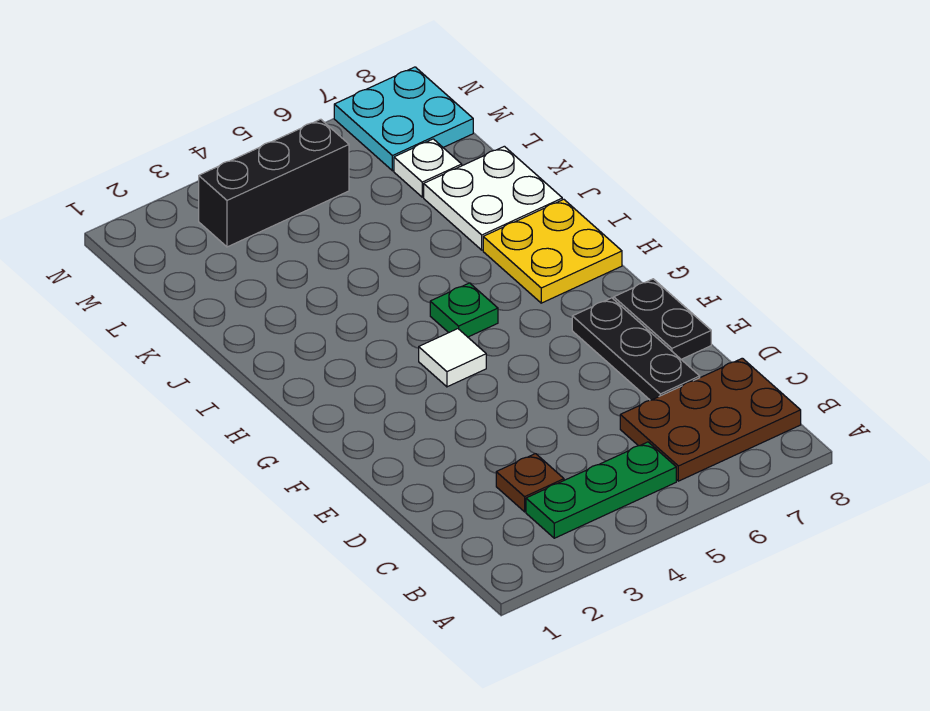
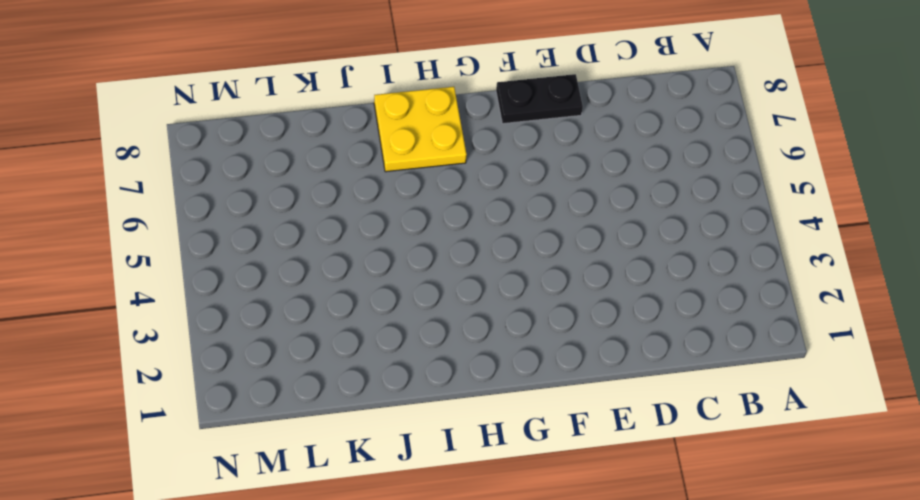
none -> green plate B3:B5 level 1
none -> brown plate B6:C8 level 1
none -> brown plate C3 level 1

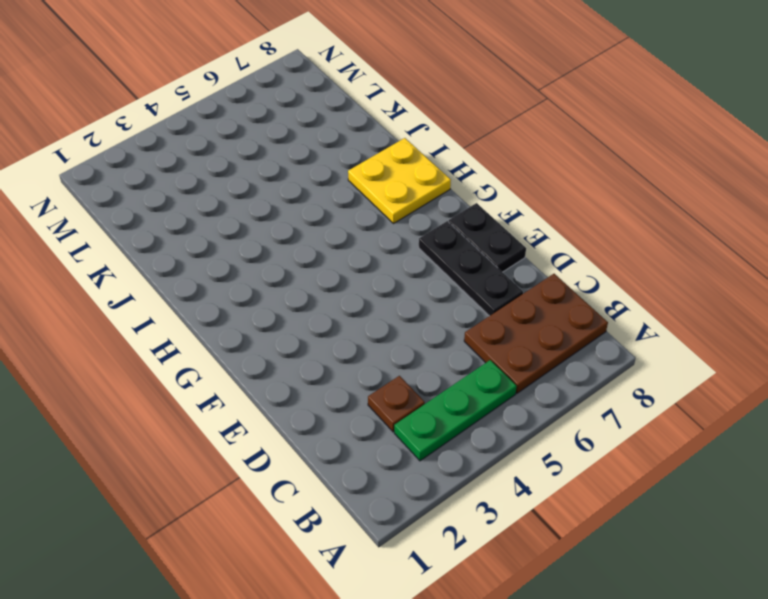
none -> white tile G4 level 1
none -> green plate H5 level 1
none -> white plate J7:K8 level 1

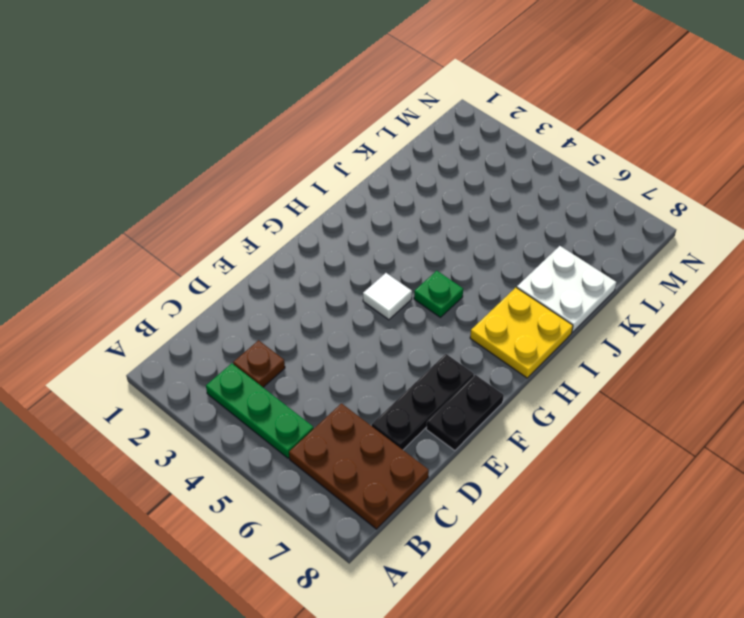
none -> white plate L7 level 1
none -> black brick M3:M5 level 1
none -> cyan plate M7:N8 level 1

